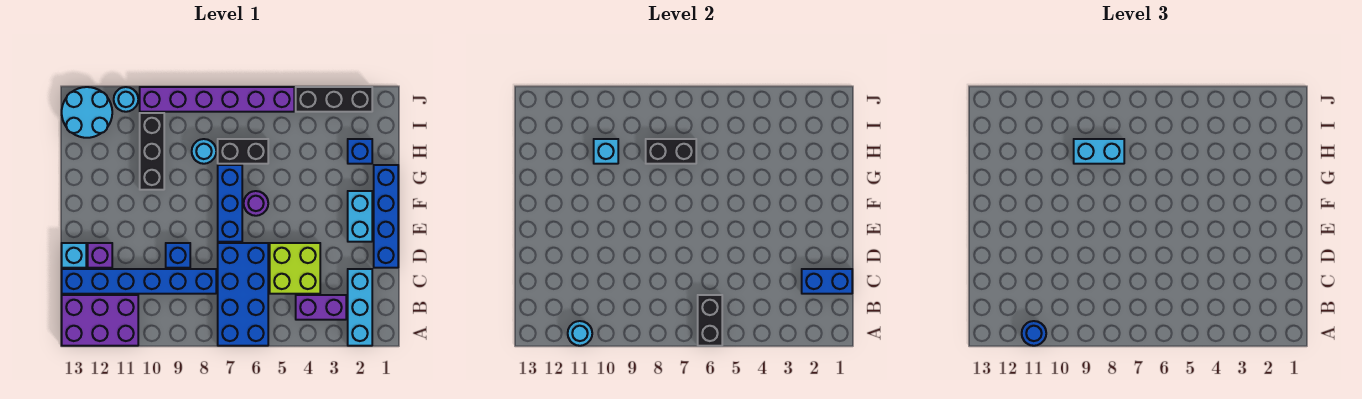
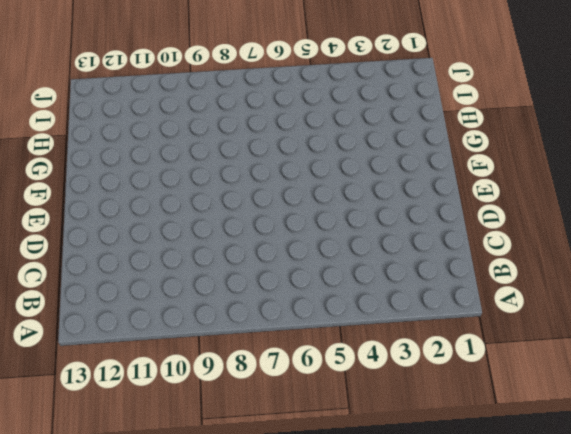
none -> cyan brick A2:C2 level 1
none -> blue brick A6:D7 level 1
none -> purple brick A11:B13 level 1

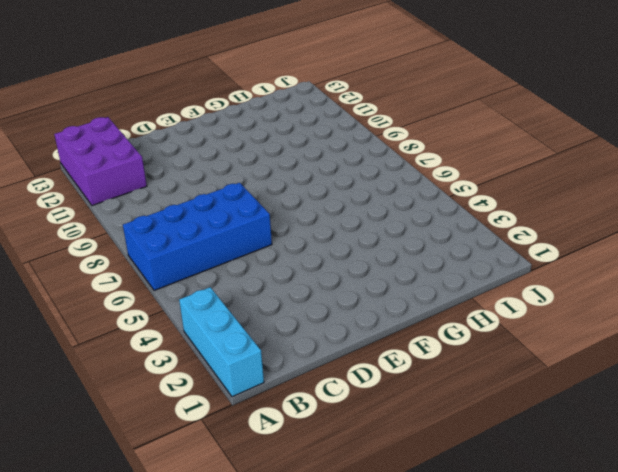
cyan brick A1:A3 level 1 -> cyan brick A2:C2 level 1
none -> purple brick B3:B4 level 1
none -> lime brick C4:D5 level 1
none -> blue brick C8:C13 level 1

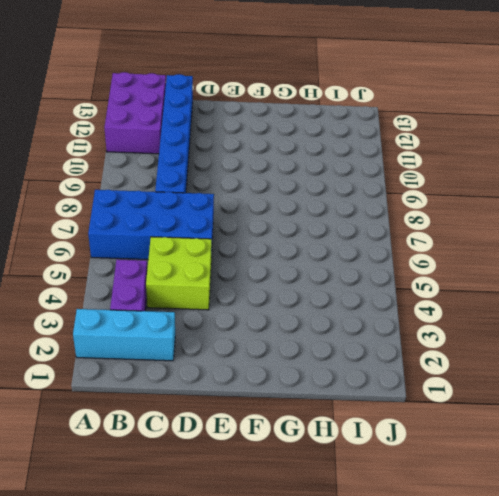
none -> blue brick D1:G1 level 1
none -> blue brick D9 level 1
none -> purple brick D12 level 1

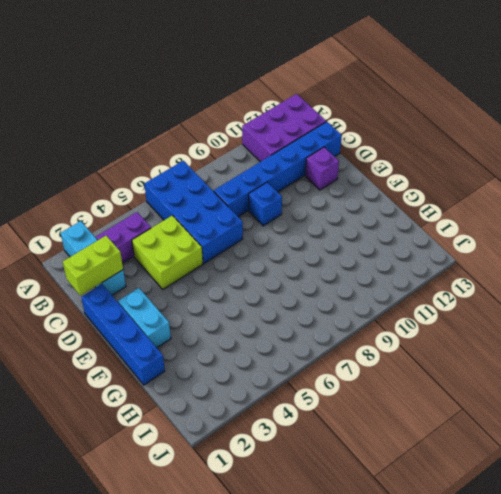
lime brick C1:C2 level 2 -> blue brick C1:C2 level 2
none -> cyan brick D13 level 1
none -> blue brick E7:G7 level 1
none -> purple round brick F6 level 1

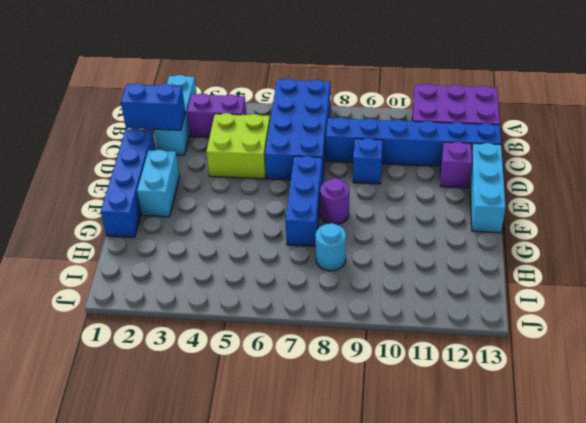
cyan brick D13:F13 level 1 -> cyan brick D13 level 1
purple round brick F8 level 1 -> purple round brick F6 level 1
none -> black brick G10:I10 level 1
none -> blue brick H2 level 1
none -> black brick H6:H7 level 1

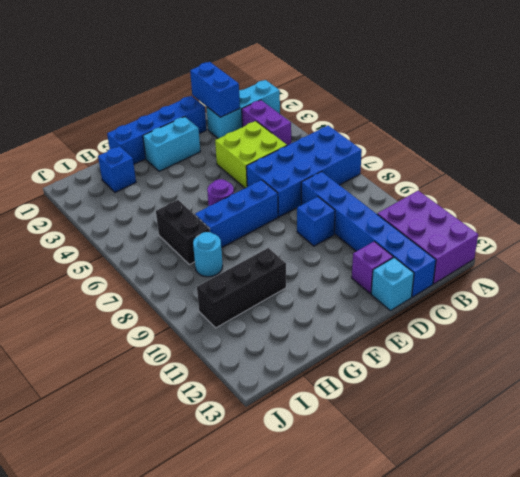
none -> cyan round brick I12:J13 level 1
none -> black brick J2:J4 level 1
none -> purple brick J5:J10 level 1

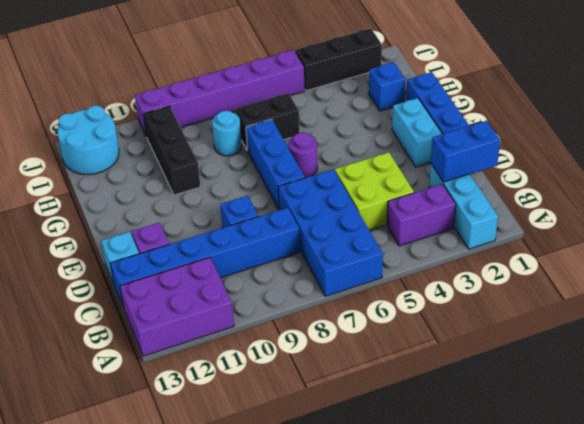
none -> cyan round brick J11 level 1
none -> black brick A6:B6 level 2
none -> cyan round brick A11 level 2

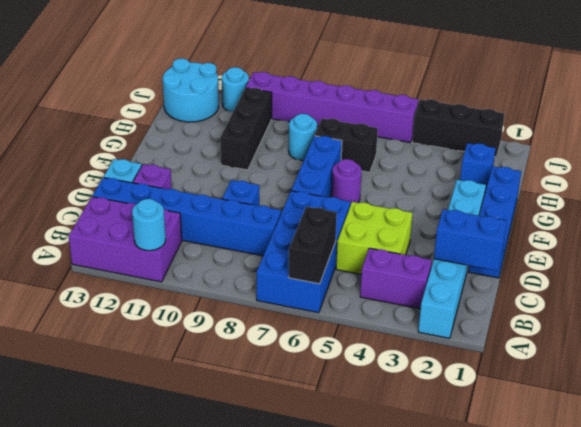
none -> black brick H7:H8 level 2
none -> cyan brick H10 level 2
none -> blue round brick A11 level 3

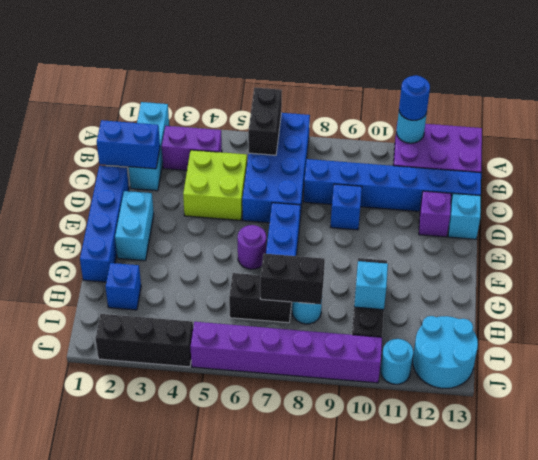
none -> cyan brick H8:H9 level 3

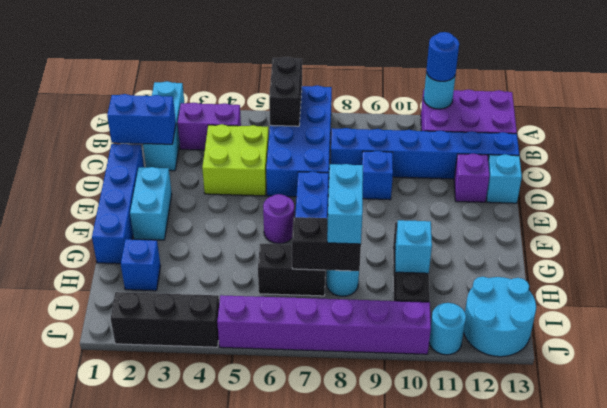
cyan brick G8:H8 level 3 -> cyan brick H8:H9 level 3

